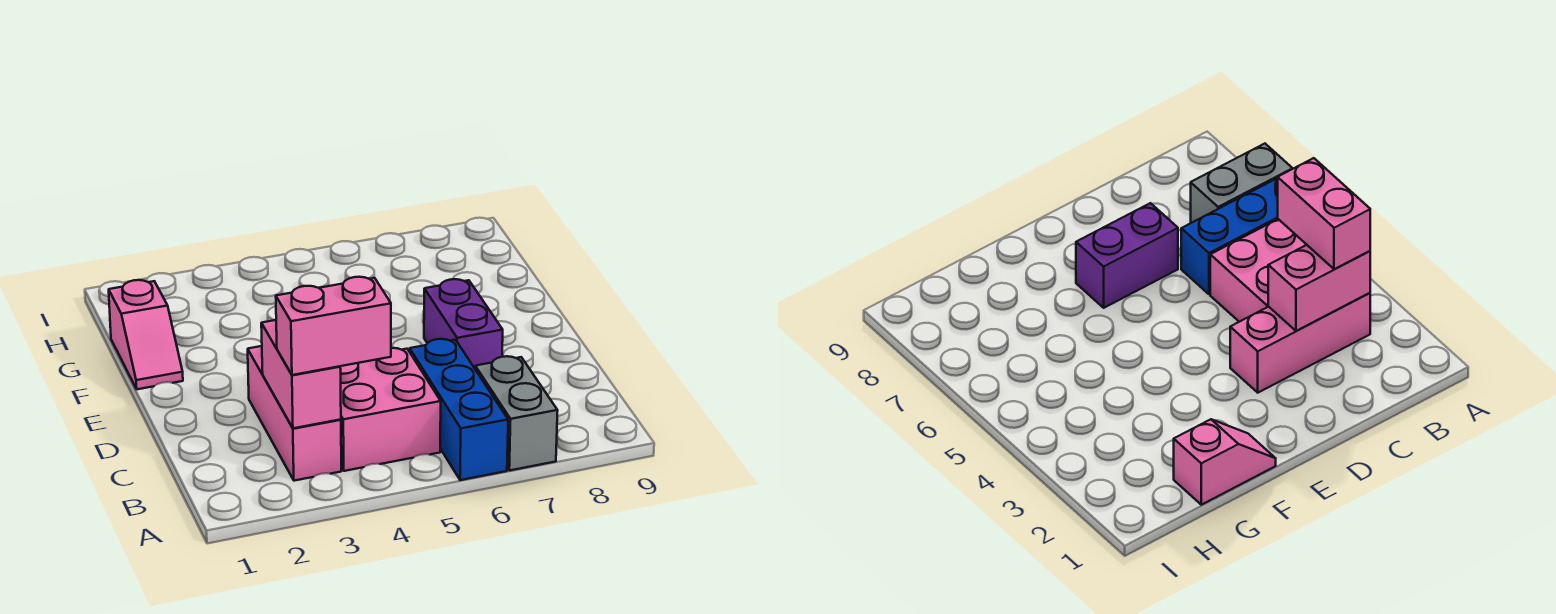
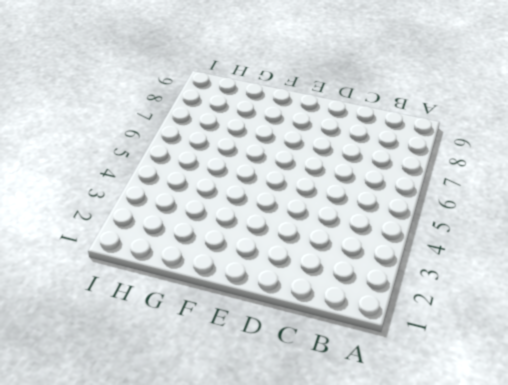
none -> blue brick A6:C6 level 1
none -> grey brick A7:B7 level 1

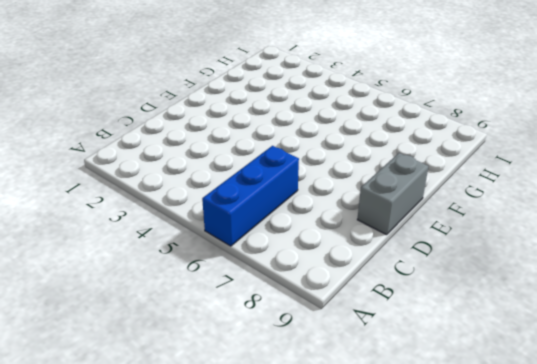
grey brick D9:E9 level 1 -> grey brick A7:B7 level 1
none -> pink brick B3:D3 level 1
none -> pink brick B4:C5 level 1

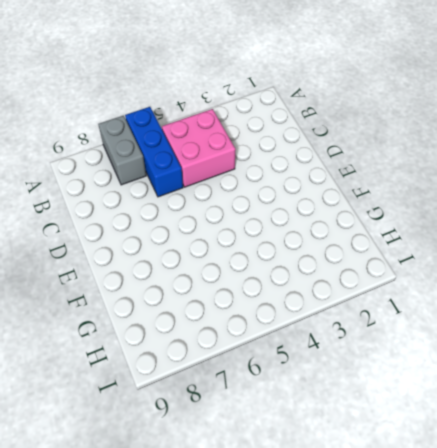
none -> pink brick B3:D3 level 1
none -> purple brick D7:E7 level 1

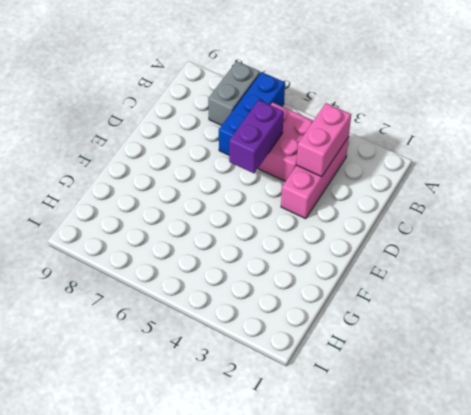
purple brick C5:D5 level 2 -> purple brick D7:E7 level 1
none -> pink slope F1:G1 level 1 top G
none -> pink brick B3:B4 level 3

